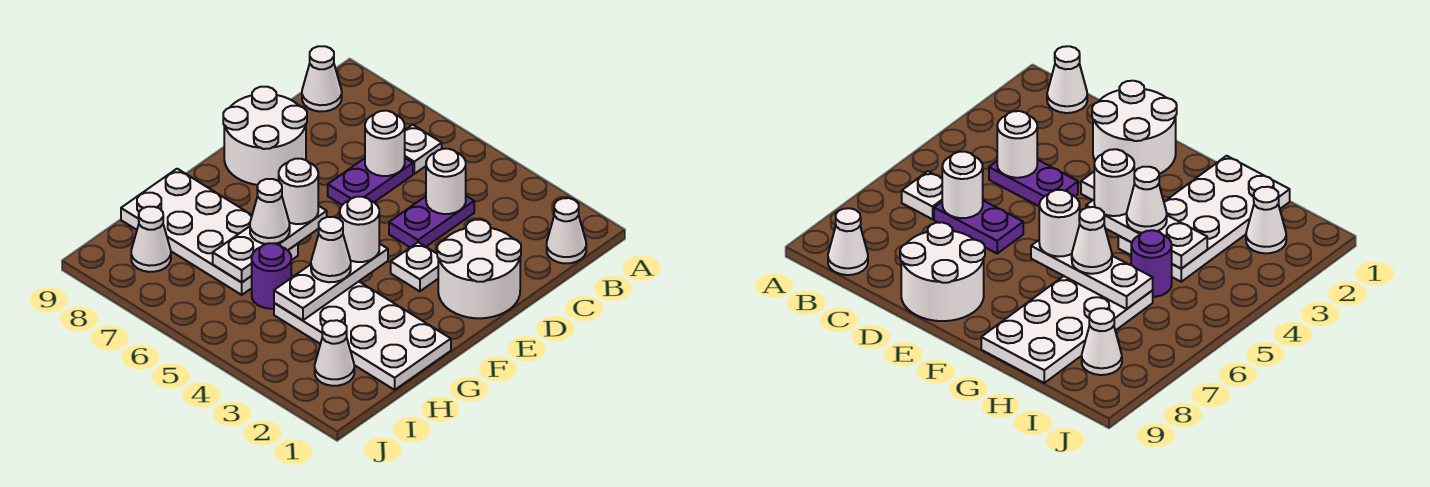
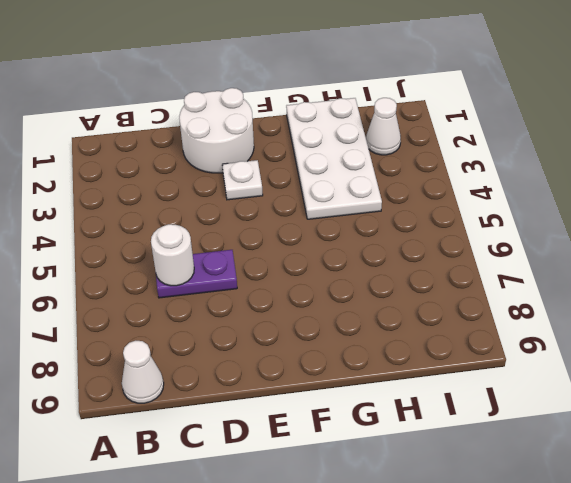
none -> white cone B1 level 1
none -> white plate B6 level 1
none -> purple plate C4:D4 level 1

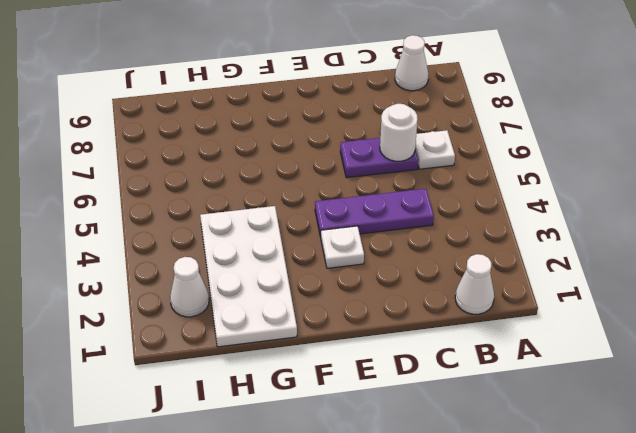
purple plate C4:E4 level 1 -> purple plate C4:D4 level 1
none -> white round brick D1:E2 level 1
none -> white round brick D8:E9 level 1
none -> white plate G6:H9 level 1

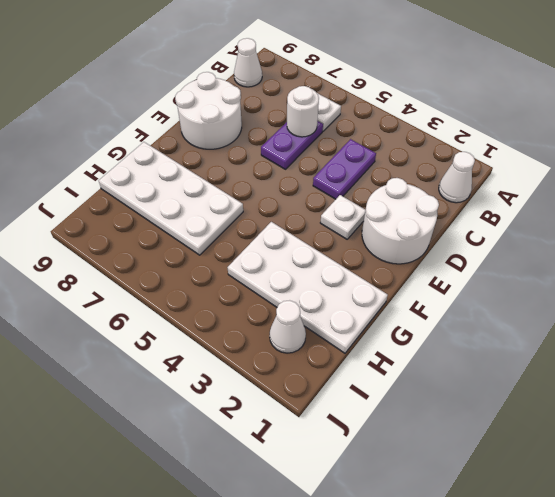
none -> purple round brick H5 level 1
none -> white cone I8 level 1
none -> white round brick C4 level 2

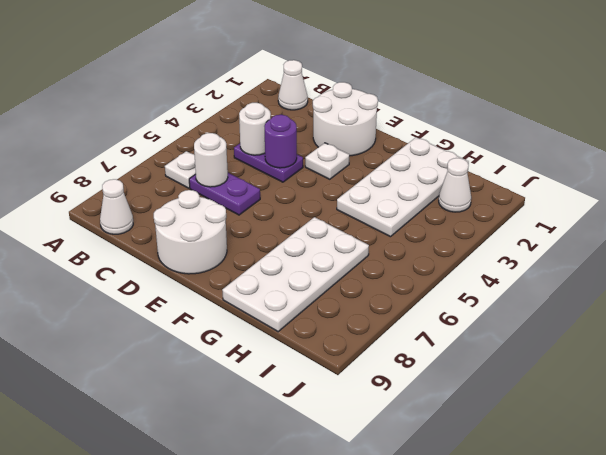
purple round brick D4 level 2 -> purple round brick H5 level 1
none -> white cone I8 level 1
none -> white plate F4:H4 level 2
none -> white plate F6:H6 level 2

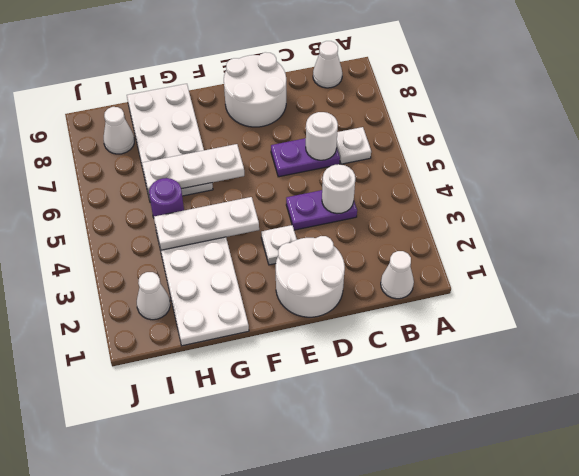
none -> white round brick F4 level 3
none -> white round brick F6 level 3
none -> white cone G4 level 3

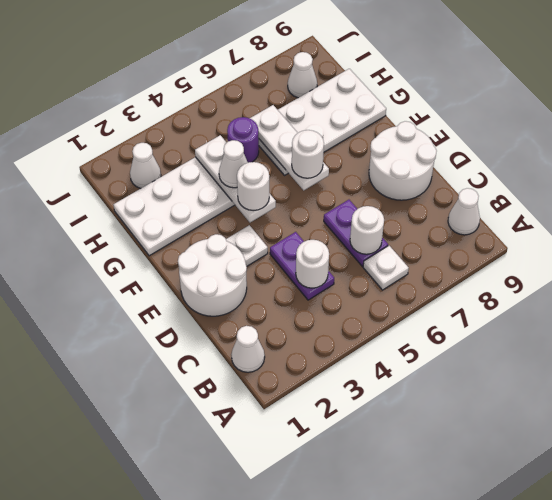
none -> white cone G6 level 3

